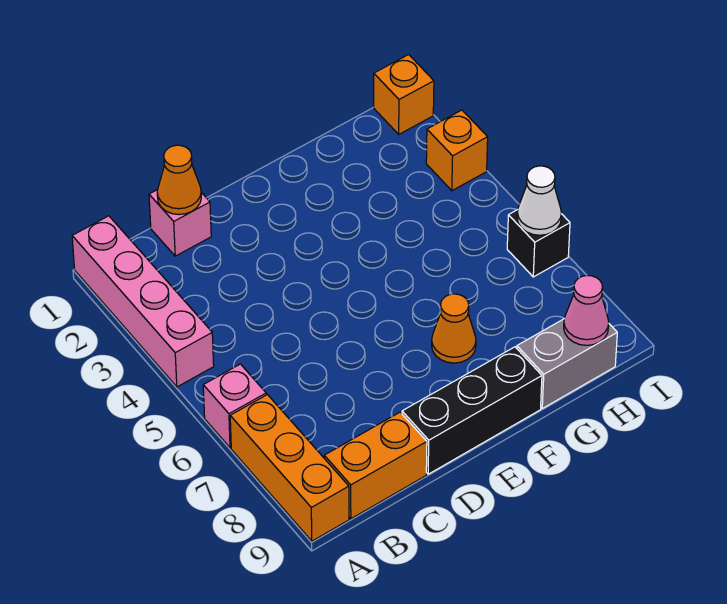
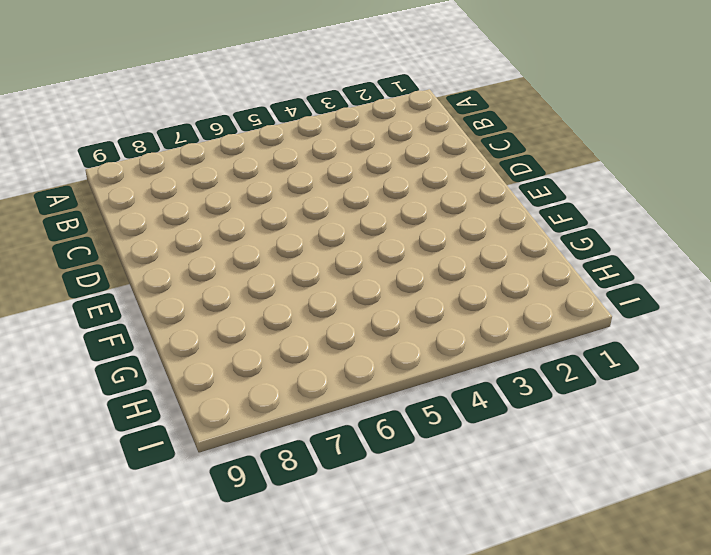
none -> pink brick A1:A4 level 1
none -> pink brick A6 level 1
none -> orange brick A7:A9 level 1

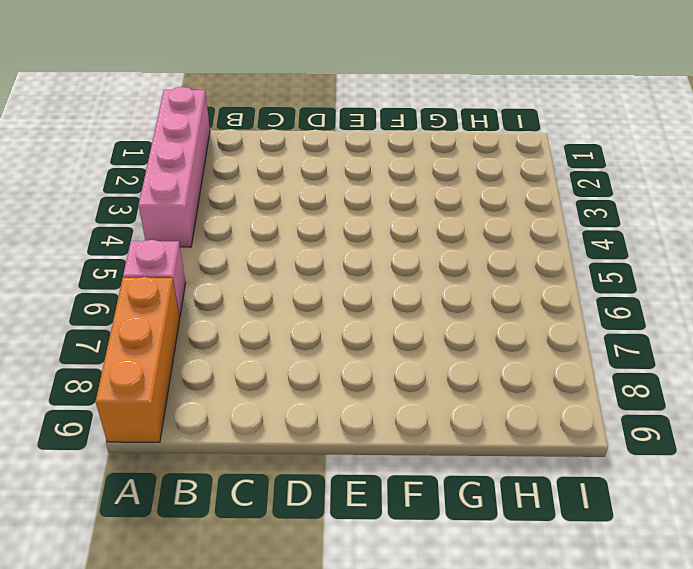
none -> orange brick B9:C9 level 1
none -> pink brick C1 level 1
none -> black brick D9:F9 level 1

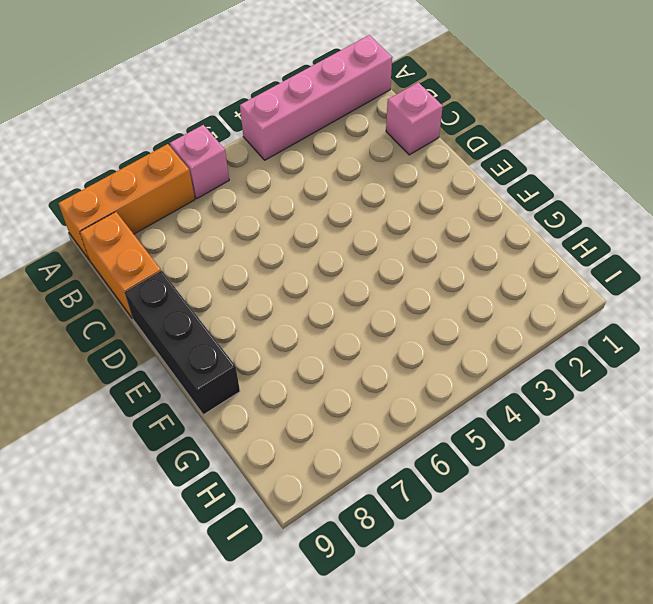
none -> orange cone F7 level 1
none -> grey brick G9:H9 level 1
none -> orange brick I1 level 1

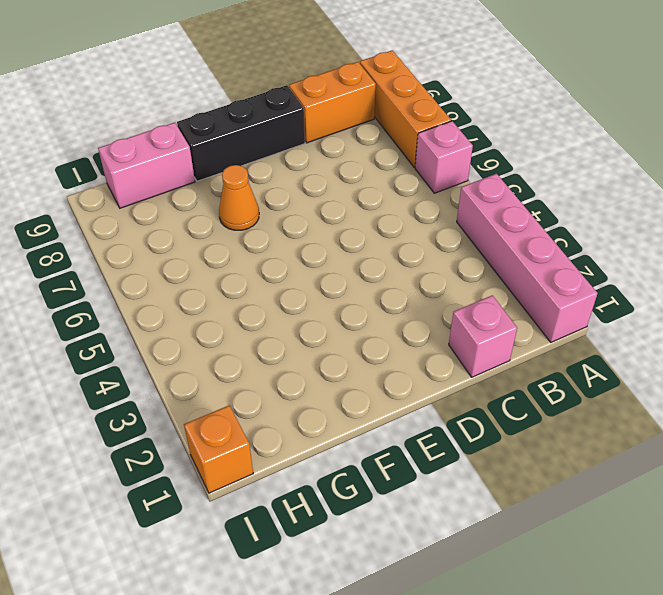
pink brick G9:H9 level 1 -> grey brick G9:H9 level 1
none -> orange brick I3 level 1
none -> black brick I6 level 1
none -> orange cone C1 level 2

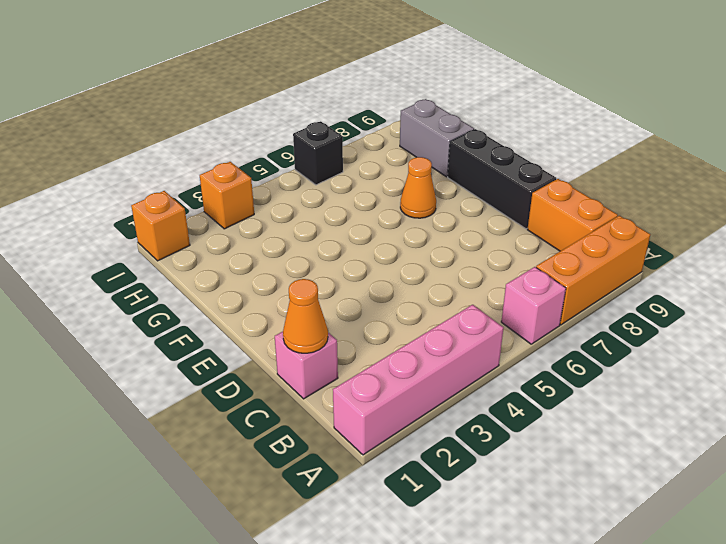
none -> pink cone H9 level 2
none -> white cone I6 level 2

